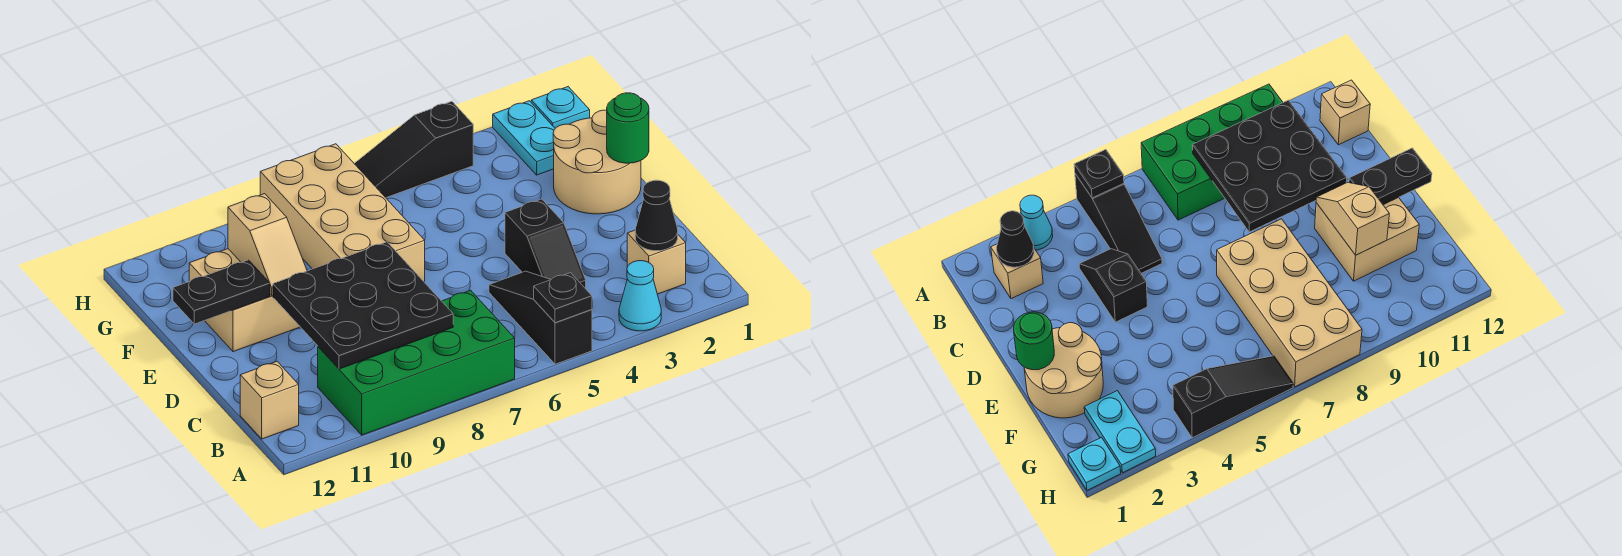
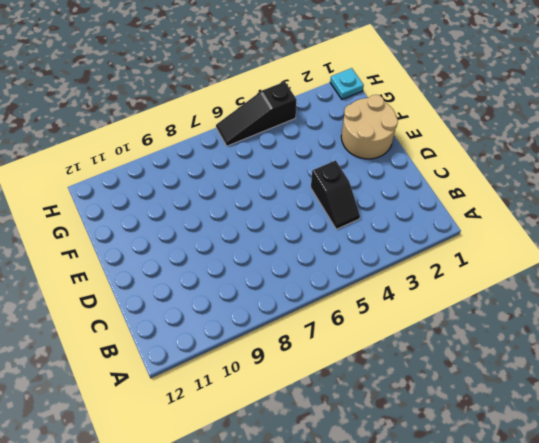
none -> cyan cone A3 level 1
none -> black slope A5:C5 level 1 top A
none -> green brick A7:B10 level 1

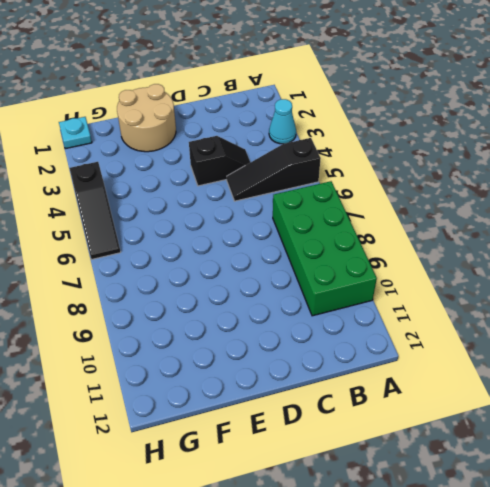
none -> tan brick B2 level 1
none -> tan brick B12 level 1
none -> tan brick E7:H8 level 1

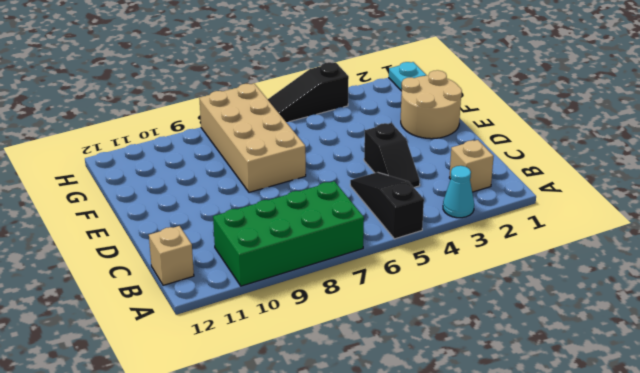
none -> tan brick E10:F11 level 1
none -> cyan plate G2:H2 level 1
none -> black plate A5 level 2

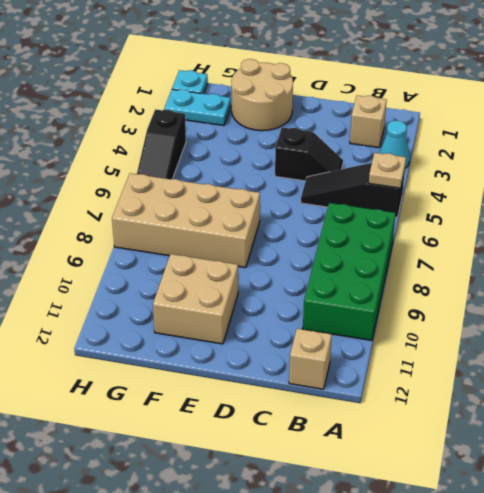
tan plate A5 level 2 -> black plate A5 level 2
none -> black cone B2 level 2
none -> black plate B8:D10 level 2
none -> green round brick E1 level 2

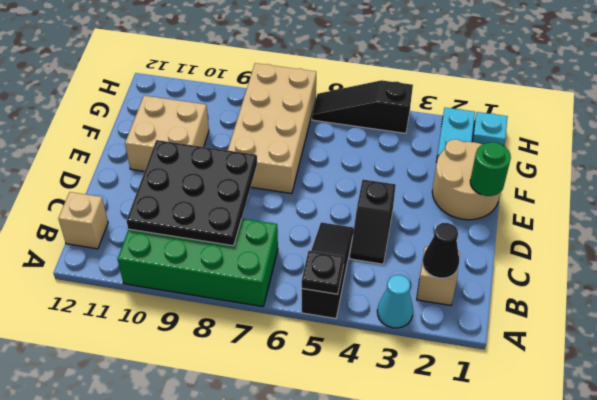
none -> tan slope E10:F10 level 2 top F
none -> black plate E11:E12 level 2

